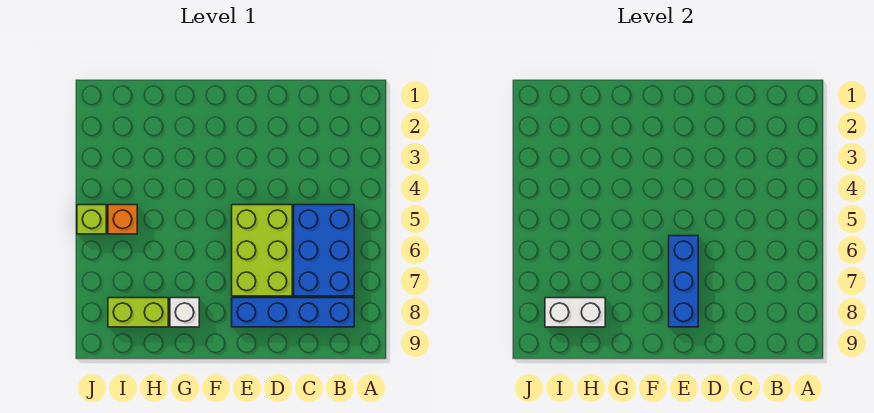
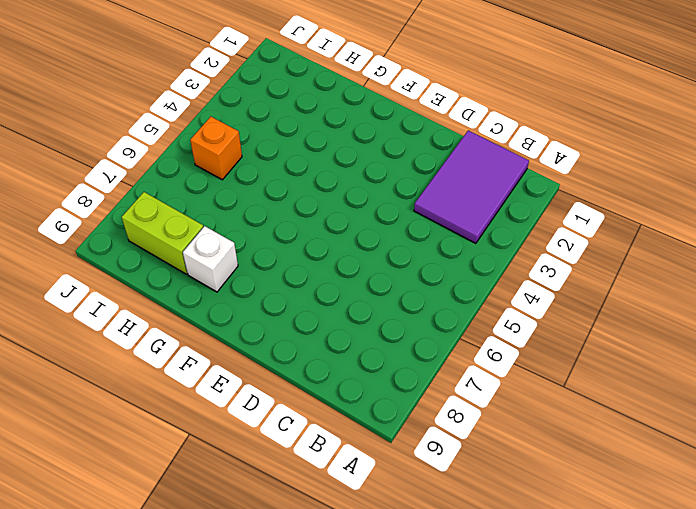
purple tile B1:C3 level 1 -> none
none -> blue brick B5:C7 level 1
none -> blue brick B8:E8 level 1

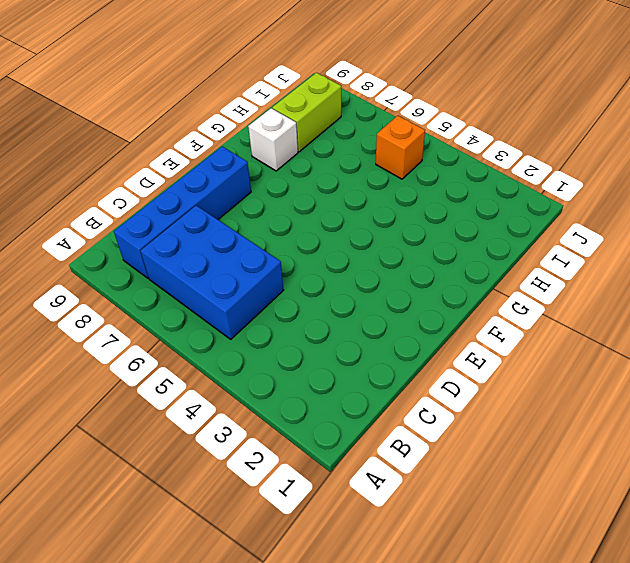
none -> lime brick D5:E7 level 1
none -> lime brick J5 level 1

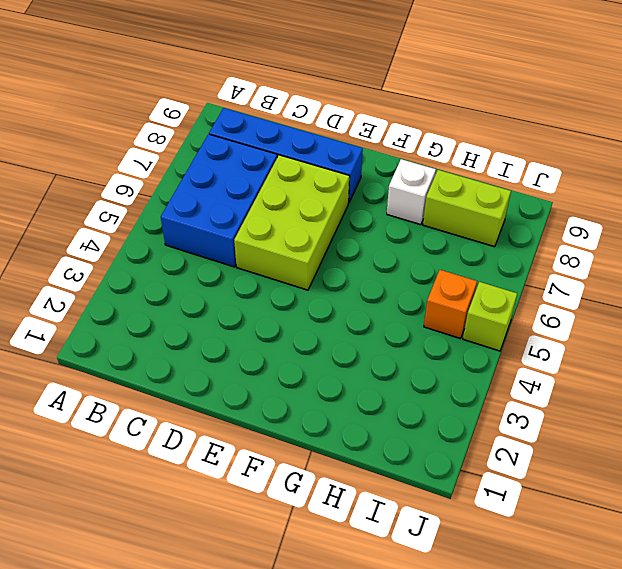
none -> blue brick E6:E8 level 2
none -> white brick H8:I8 level 2

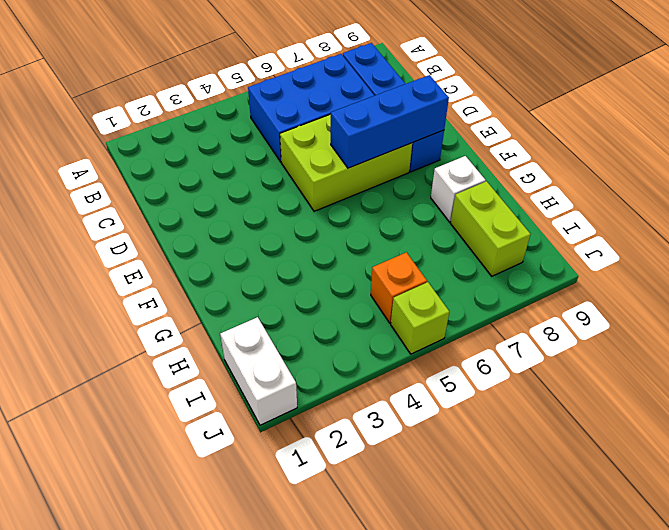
white brick I1:J1 level 1 -> white brick H8:I8 level 2

